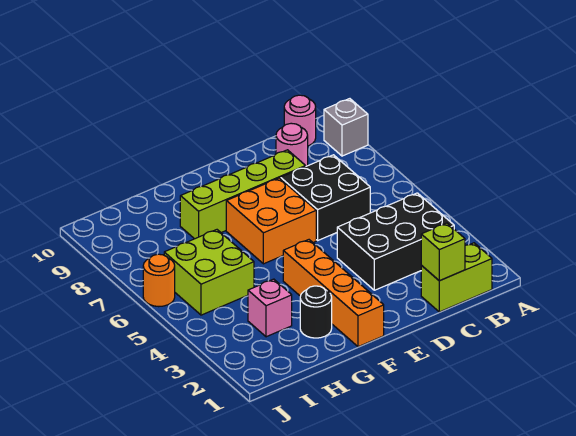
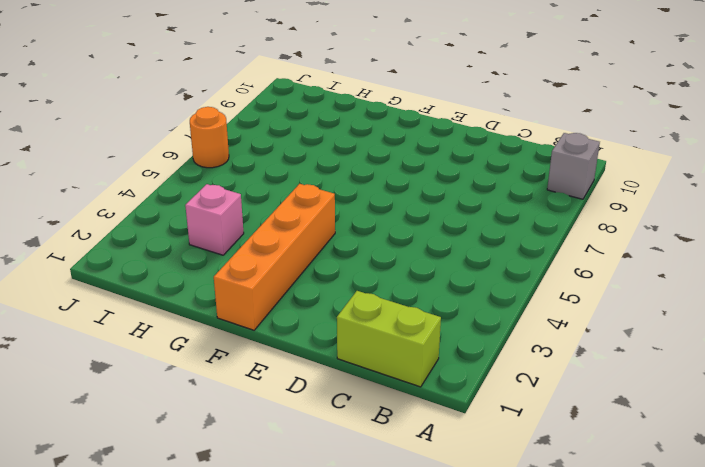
none -> black brick B3:D4 level 1
none -> pink round brick B10 level 1
none -> black brick C6:D7 level 1

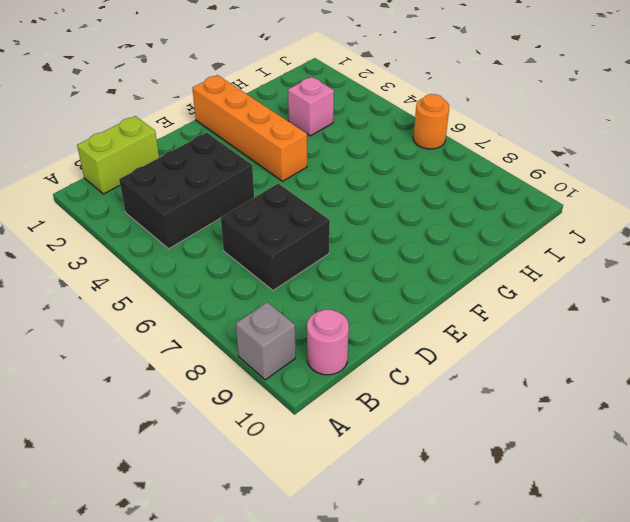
none -> pink round brick C9 level 1
none -> lime brick D8:G8 level 1
none -> orange brick E6:F7 level 1

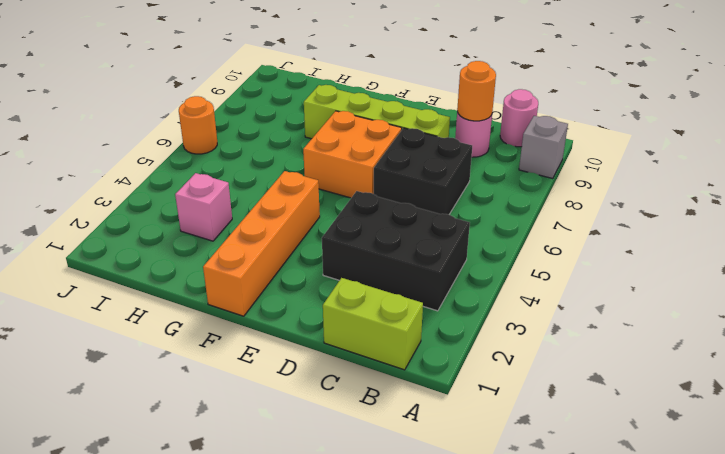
orange round brick C9 level 2 -> none
none -> black round brick G2 level 1
none -> lime brick H5:I6 level 1
none -> lime brick C1 level 2

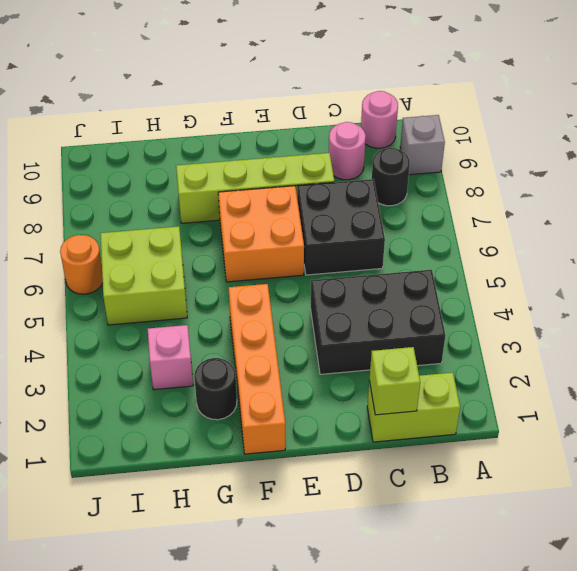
black round brick B8 level 1 -> none

